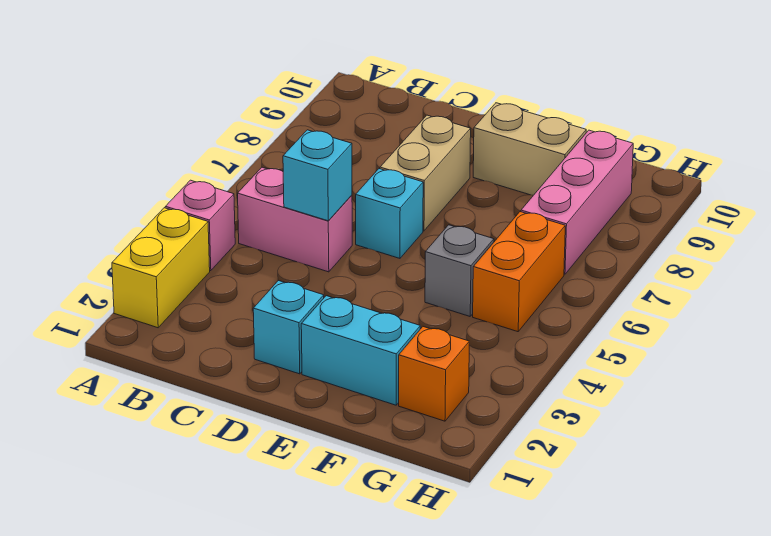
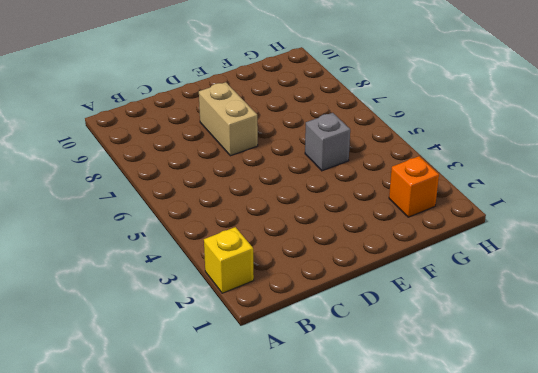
yellow brick A2 level 1 -> yellow brick A2:A3 level 1
none -> pink brick A4 level 1
none -> pink brick B5:C5 level 1
none -> cyan brick D2 level 1

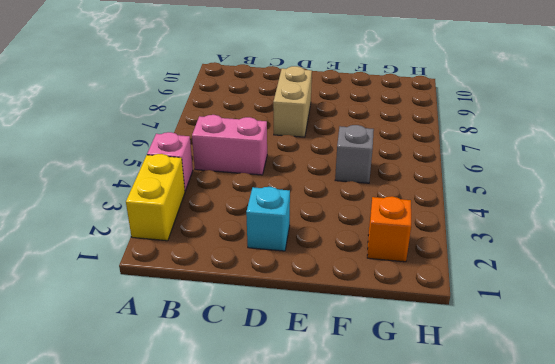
none -> cyan brick D6 level 1
none -> cyan brick E2:F2 level 1
none -> tan brick E9:F9 level 1

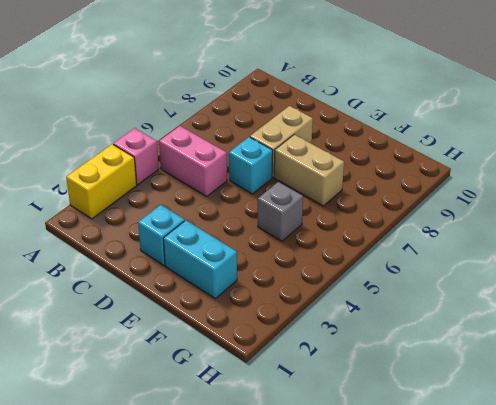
tan brick E7:F7 level 1 -> tan brick E9:F9 level 1
none -> orange brick G2 level 1
none -> orange brick G5:G6 level 1
none -> pink brick G7:G9 level 1

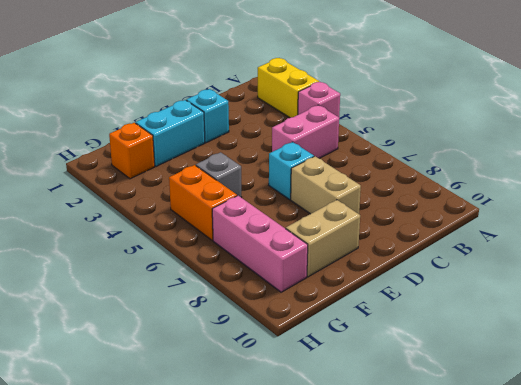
none -> cyan brick C5 level 2

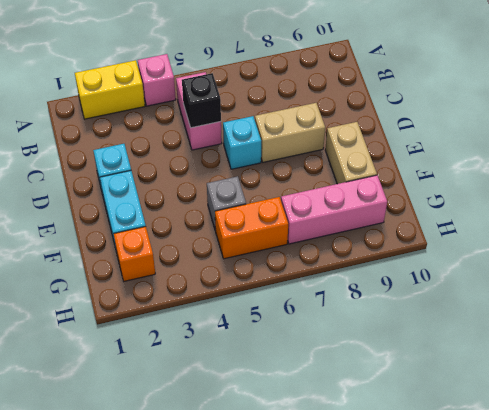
black brick C5 level 2 -> cyan brick C5 level 2

